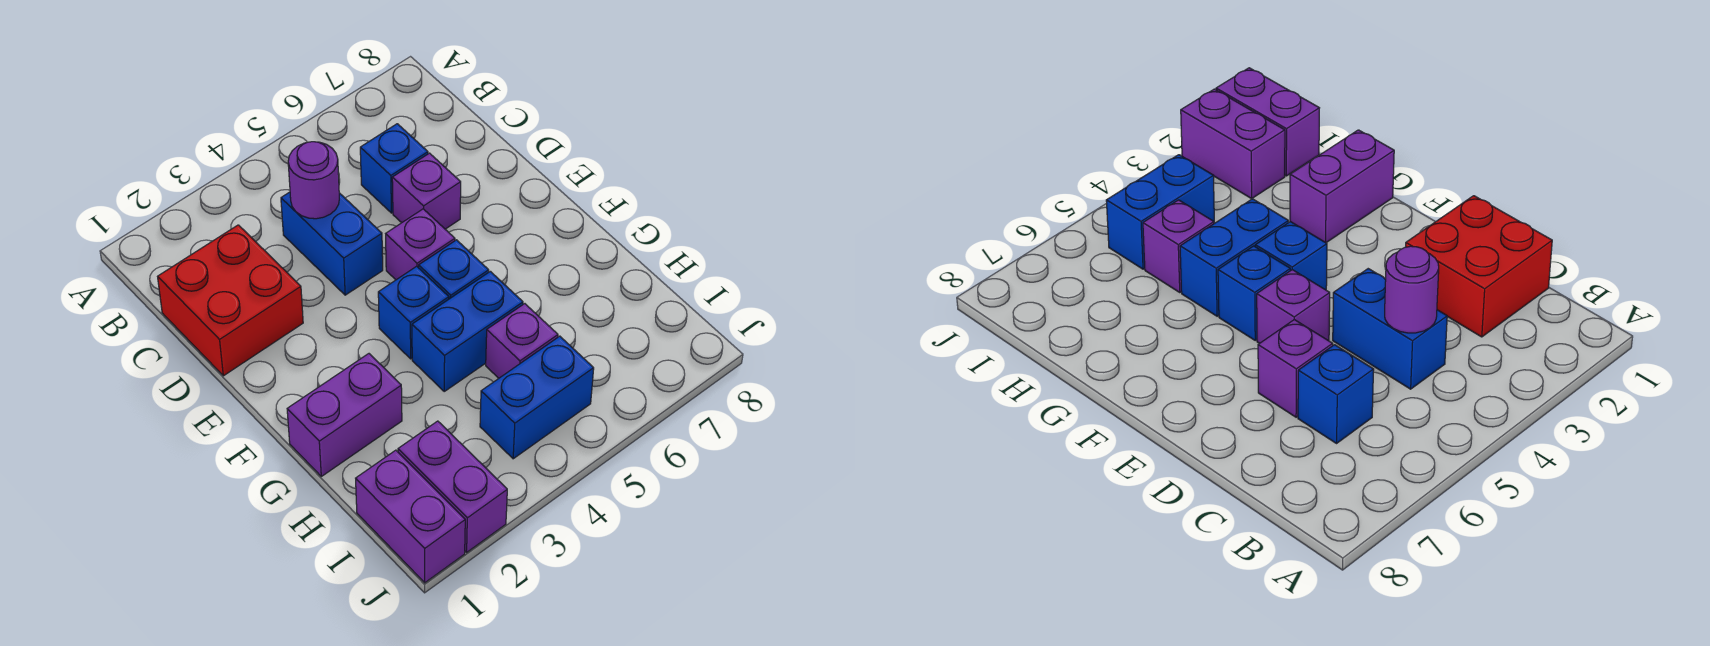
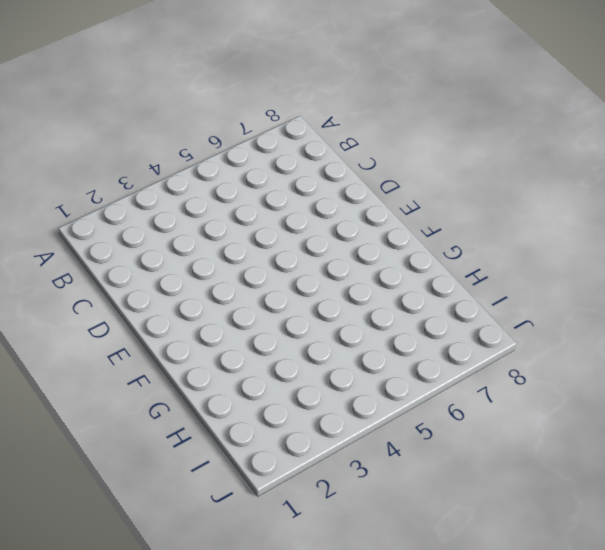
none -> red brick C1:D2 level 1
none -> blue brick C4:D4 level 1
none -> blue brick C6 level 1

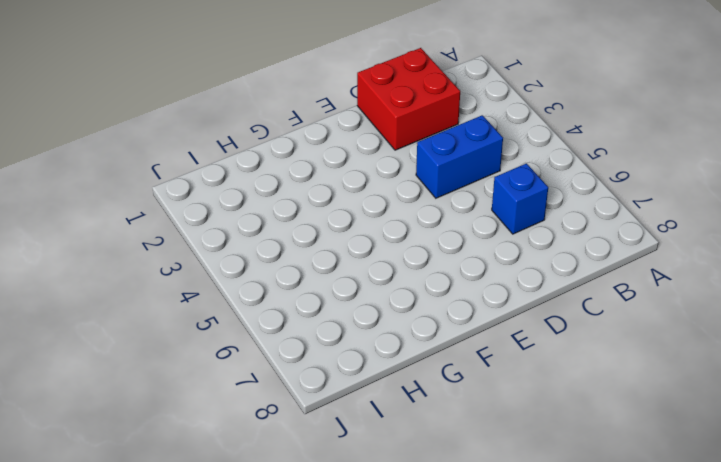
none -> purple brick D6 level 1
none -> purple brick E5 level 1
none -> blue brick F4 level 1

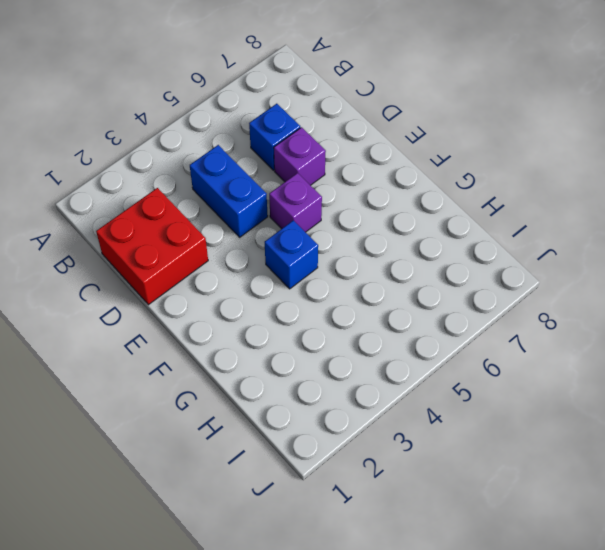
none -> blue brick F5 level 1
none -> purple brick G1:G2 level 1
none -> blue brick G4:G5 level 1

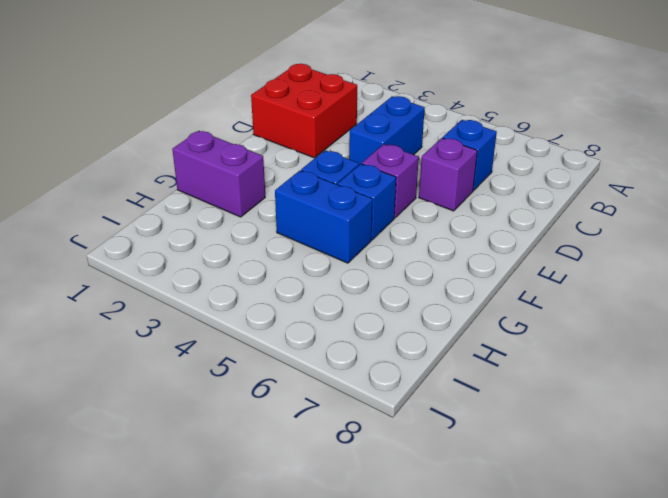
none -> purple brick H5 level 1
none -> purple brick I1:J1 level 1
none -> purple brick I2:J2 level 1

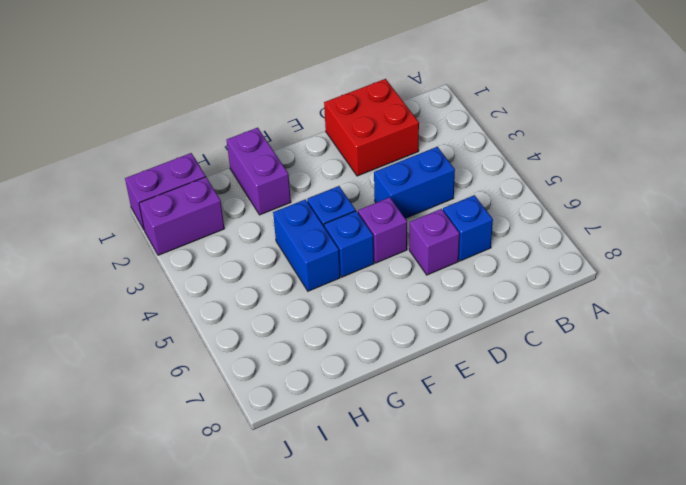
none -> purple brick H5 level 1
none -> blue brick I4:I5 level 1
none -> purple round brick C4 level 2

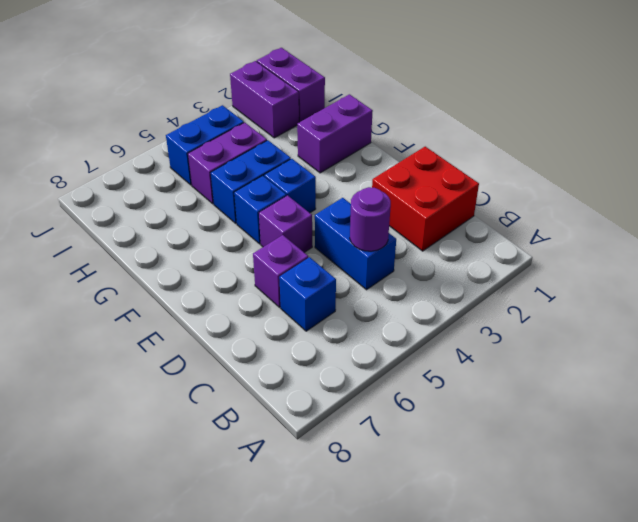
purple brick H4:H5 level 1 -> purple brick H5 level 1

